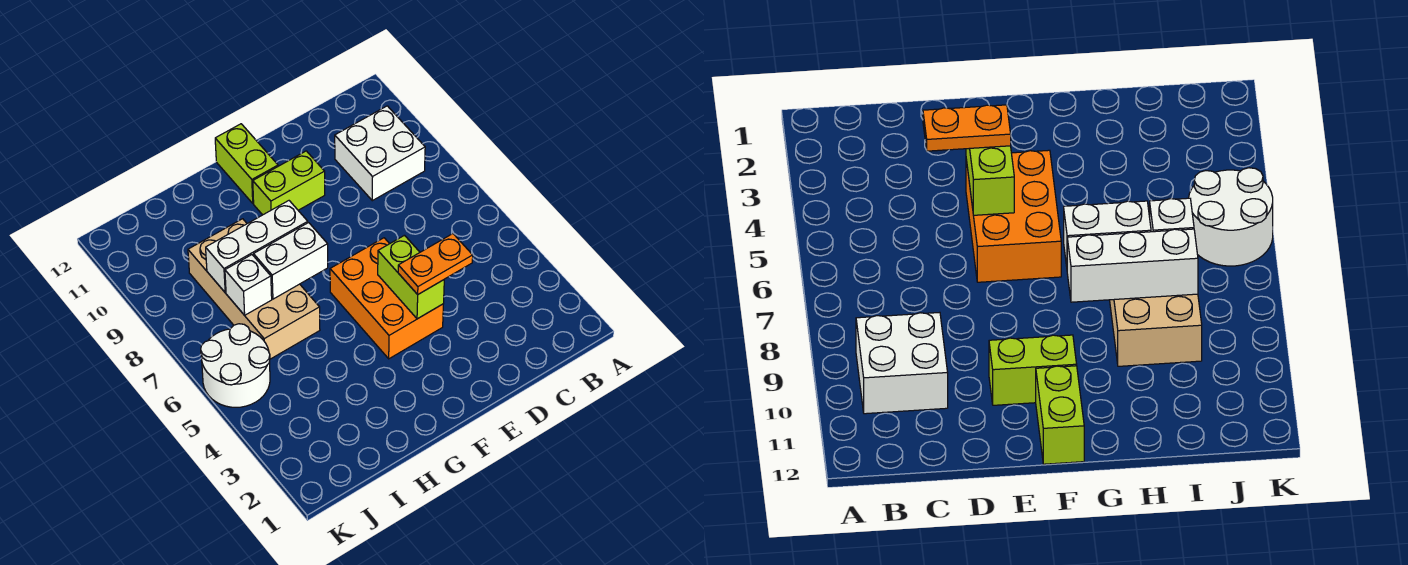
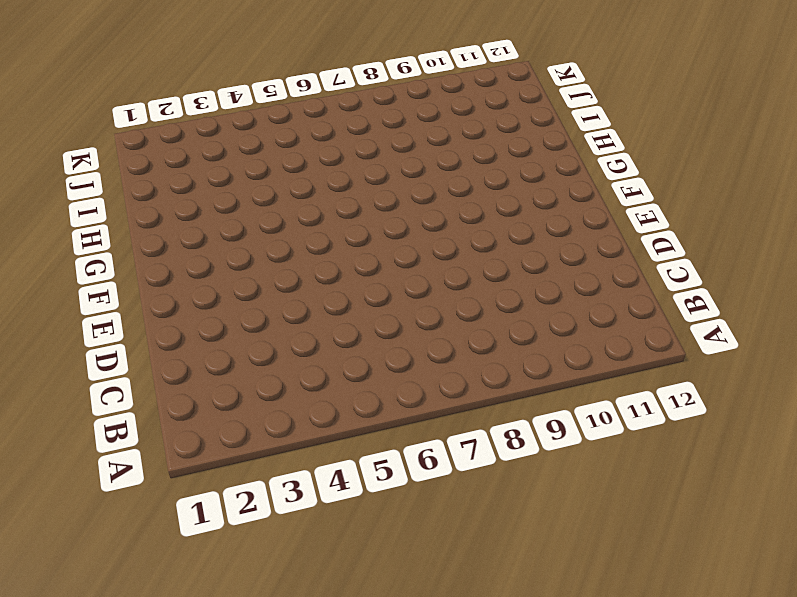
none -> white brick B9:C10 level 1
none -> orange brick E4:F6 level 1

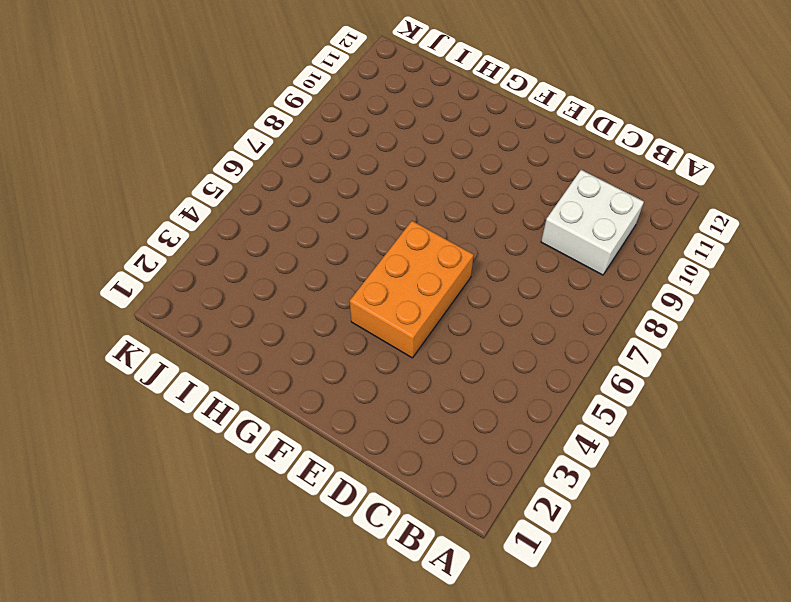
none -> lime brick E10:F10 level 1
none -> lime brick F11:F12 level 1

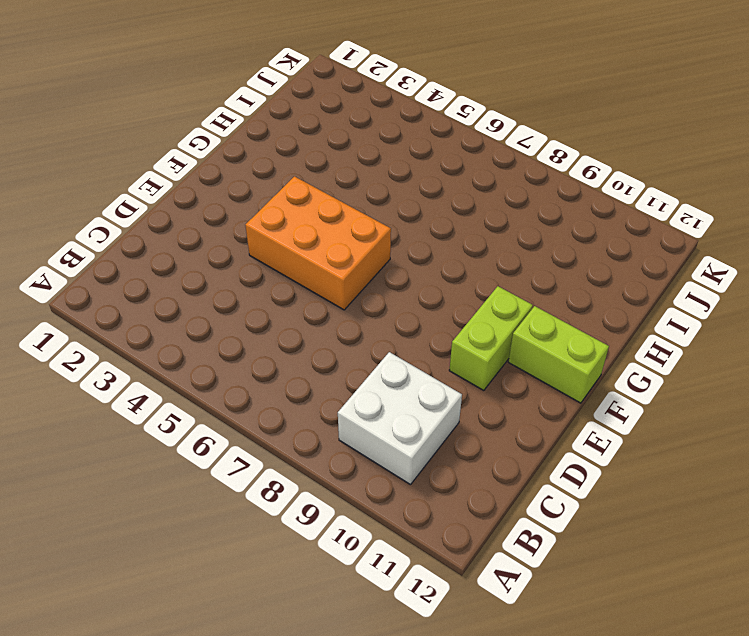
none -> tan brick H6:I9 level 1
none -> white round brick J5:K6 level 1

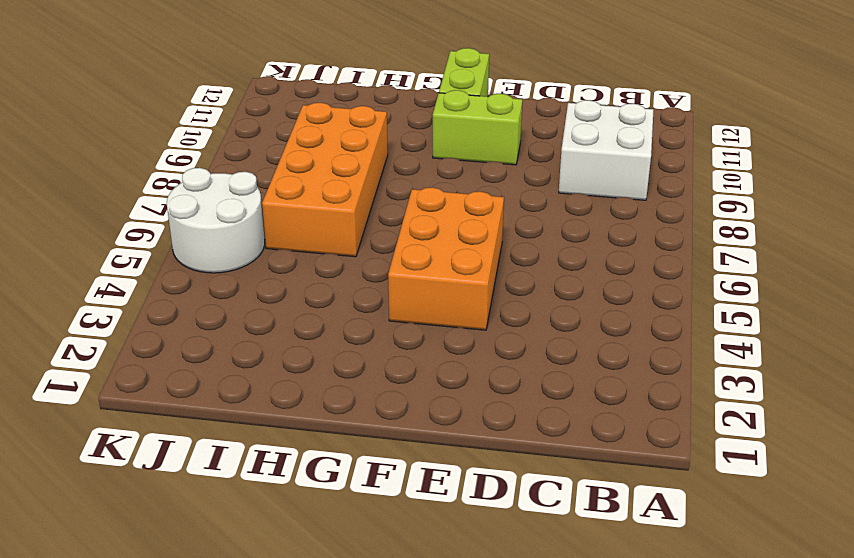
orange brick H6:I9 level 1 -> tan brick H6:I9 level 1
none -> lime brick E4:E5 level 2
none -> white brick G7:H7 level 2

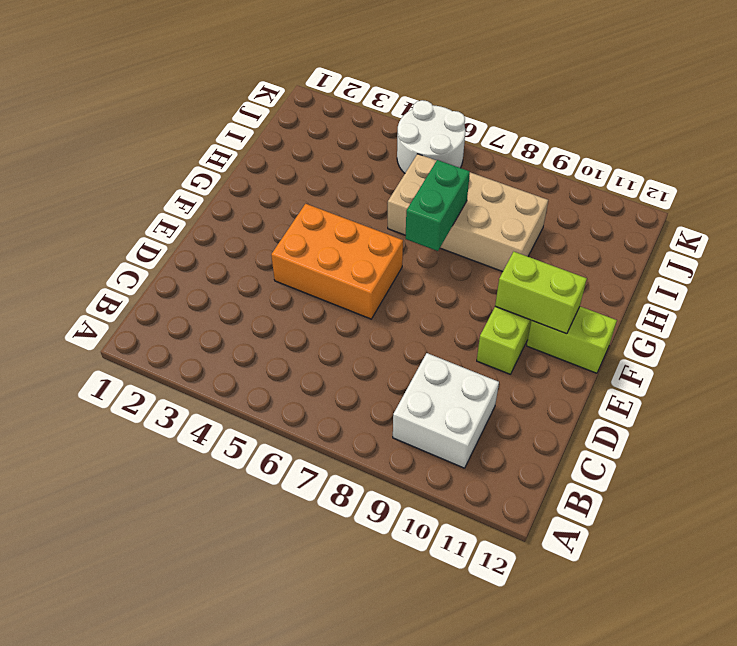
lime brick F10:F11 level 2 -> lime brick E4:E5 level 2
green brick G7:H7 level 2 -> white brick G7:H7 level 2
none -> white brick G8:I8 level 2
none -> white brick I7 level 2

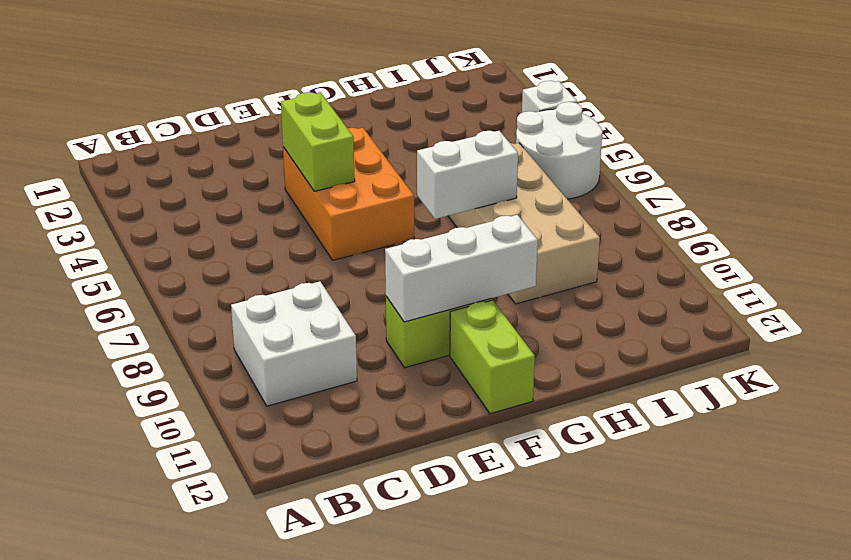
white brick E10:G10 level 2 -> white brick G8:I8 level 2
white brick K4 level 1 -> white brick I7 level 2
none -> orange plate D4:E4 level 3

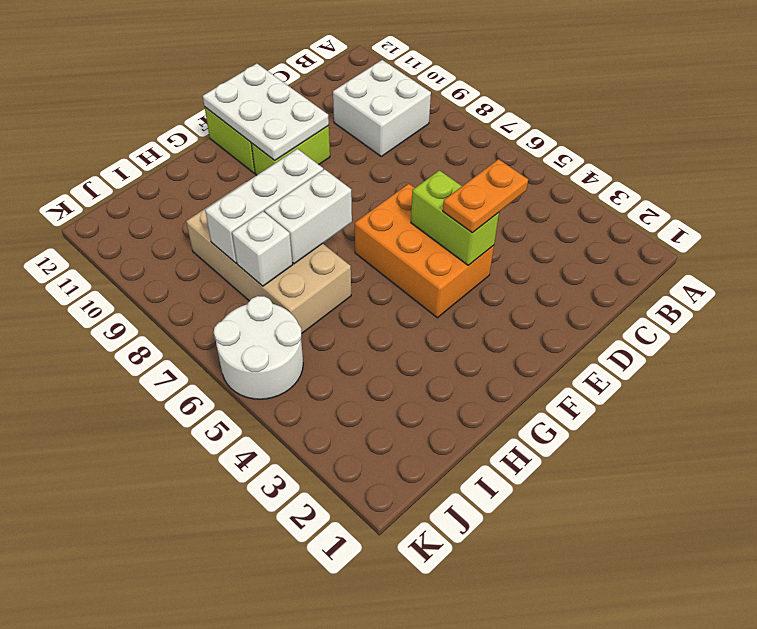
white plate E10:F12 level 2 -> none

